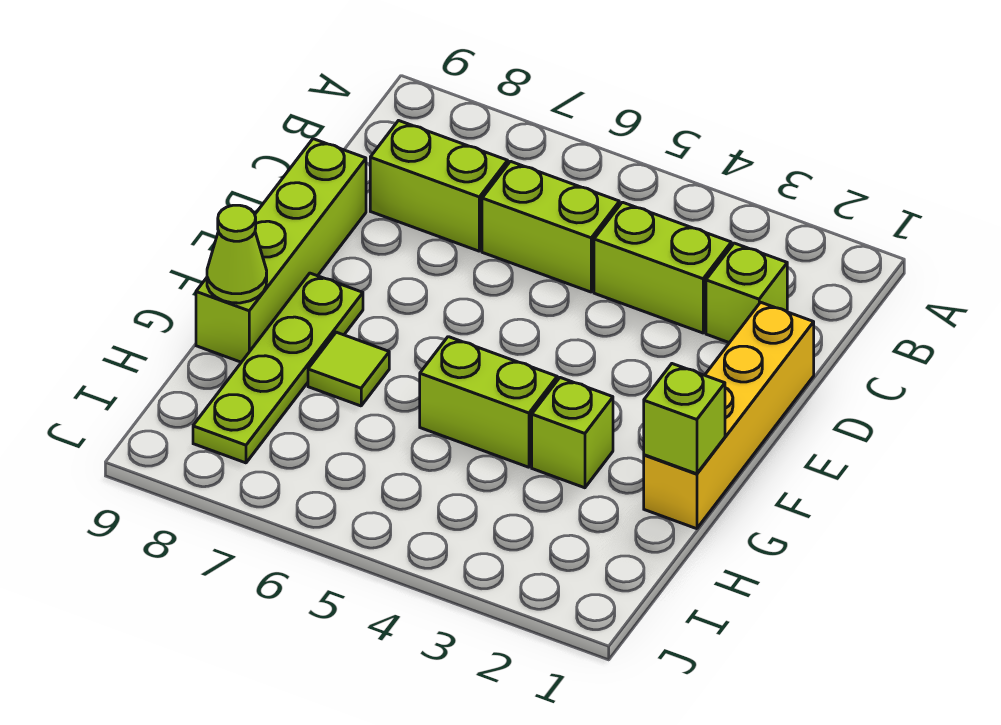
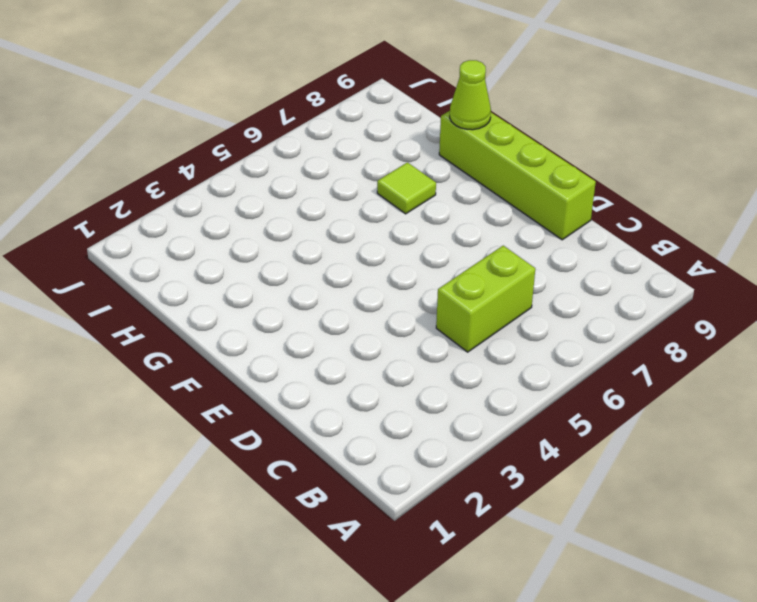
none -> lime brick C2 level 1
none -> lime brick C3:C4 level 1
none -> lime brick C7:C8 level 1

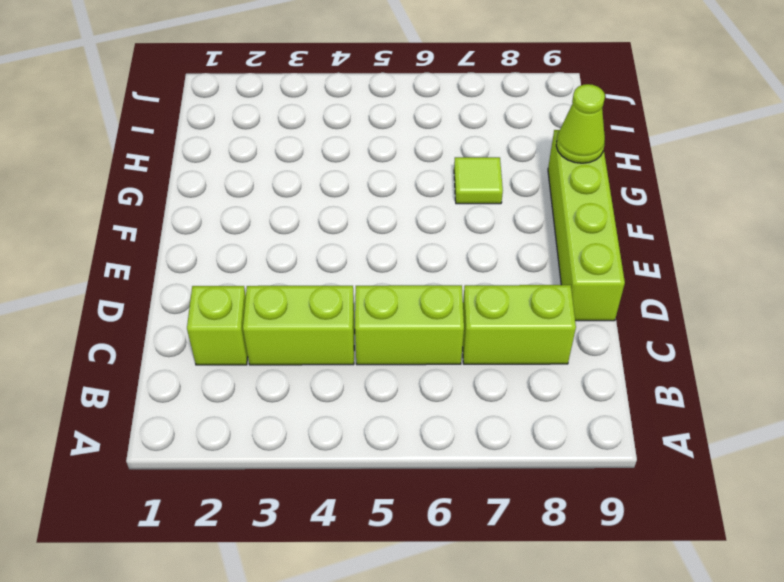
none -> yellow brick D1:G1 level 1
none -> lime plate F8:I8 level 1
none -> lime brick G3 level 1

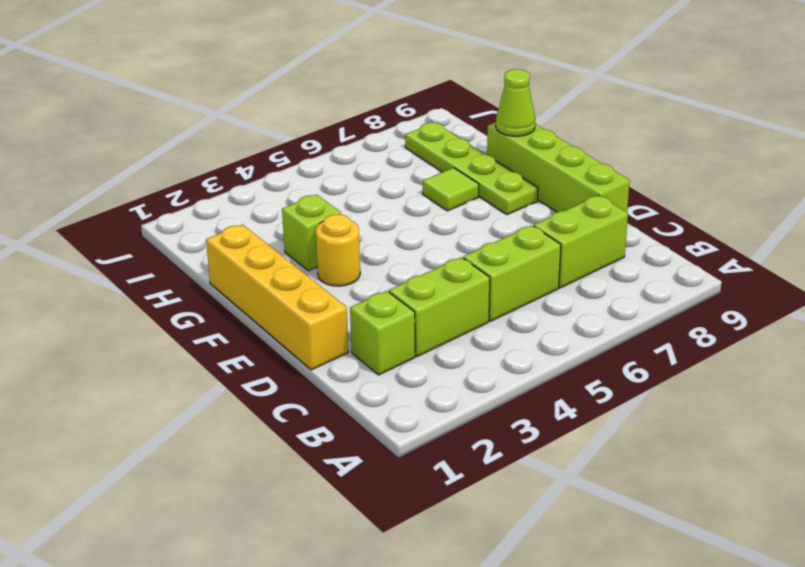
yellow round brick F3 level 1 -> none
none -> lime brick G4:G5 level 1
none -> lime brick G1 level 2

